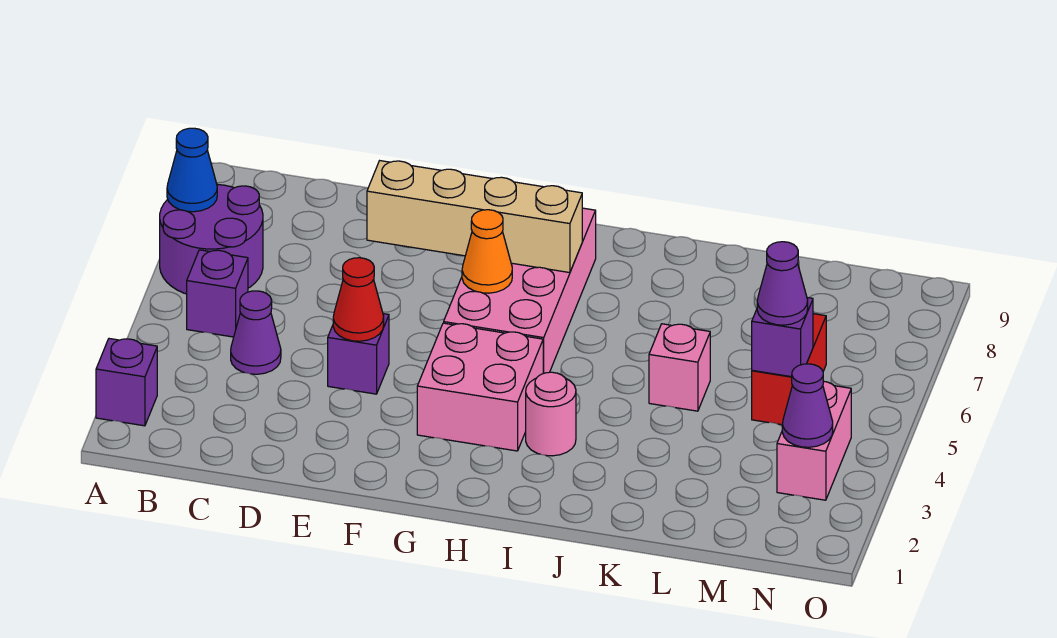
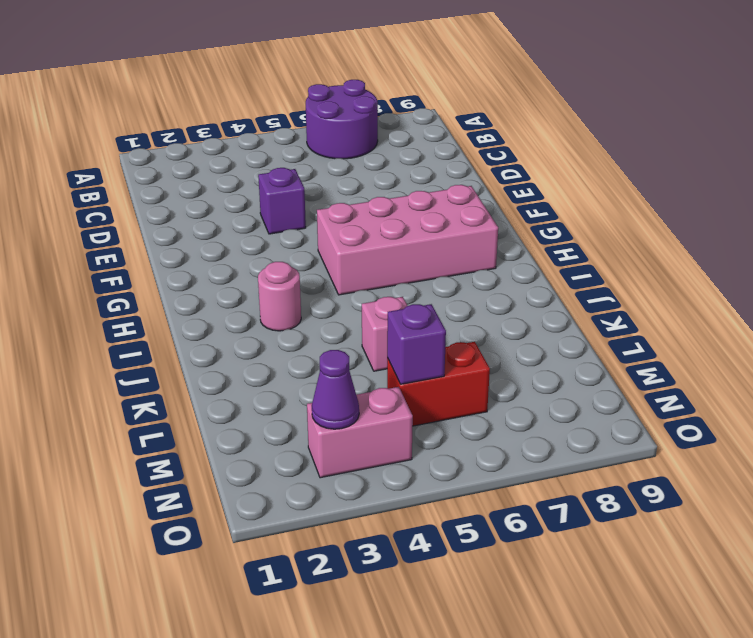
none -> purple brick A2 level 1
none -> purple brick B5 level 1
none -> purple cone C4 level 1

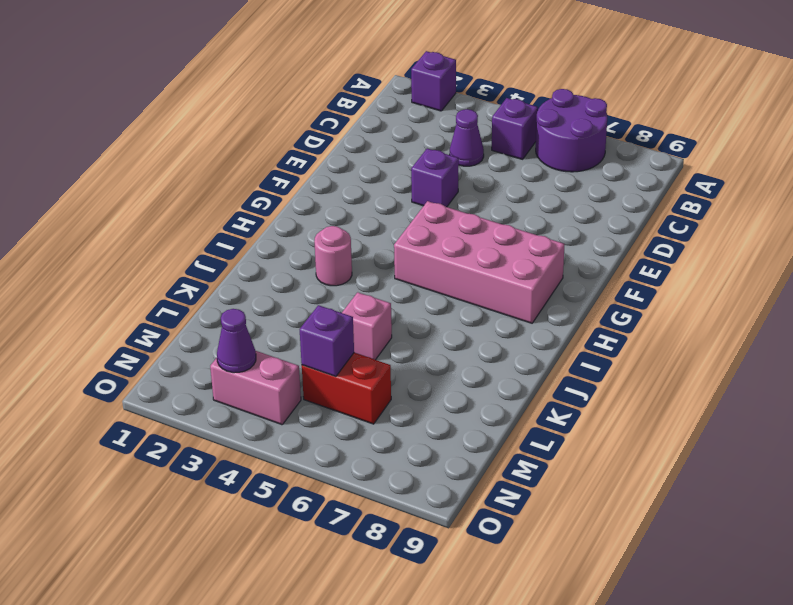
none -> pink brick G3:H4 level 1
none -> blue cone A7 level 2
none -> red cone E4 level 2

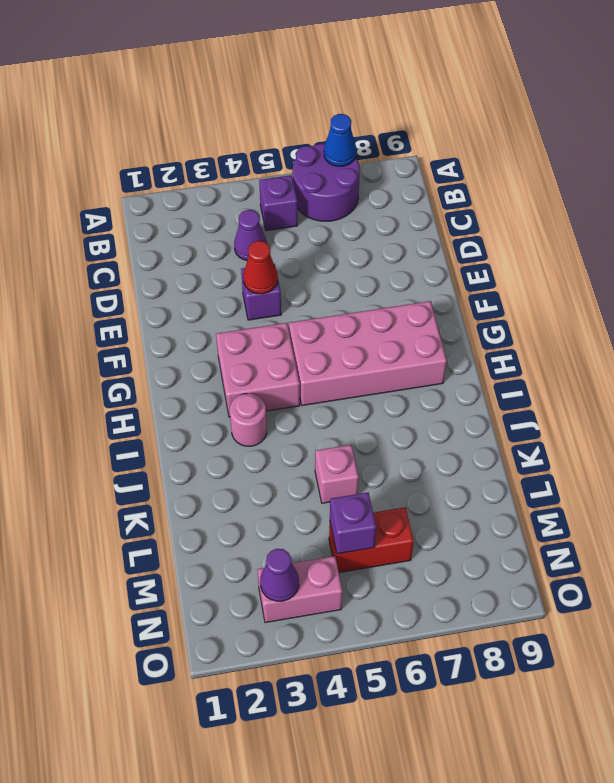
none -> purple brick A2 level 1
none -> tan brick E7:H7 level 2
none -> orange cone G6 level 2

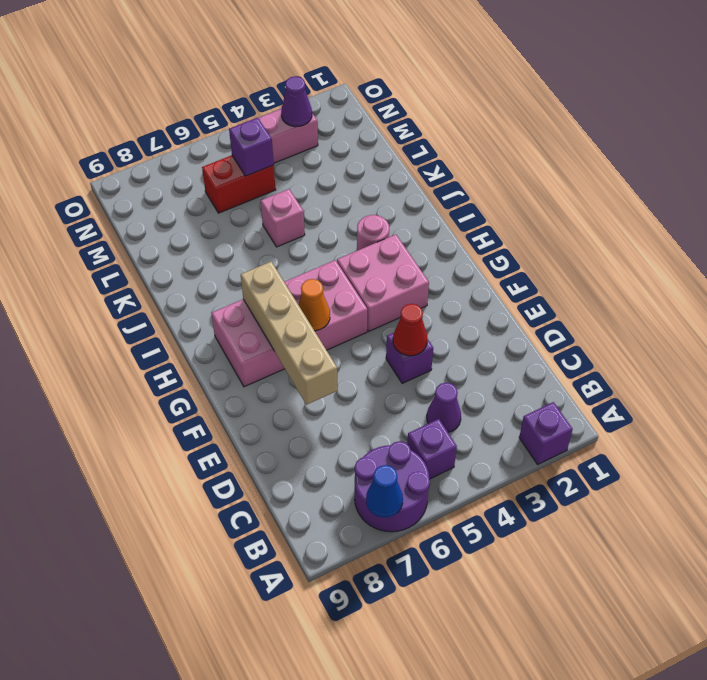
none -> purple cone M5 level 3

